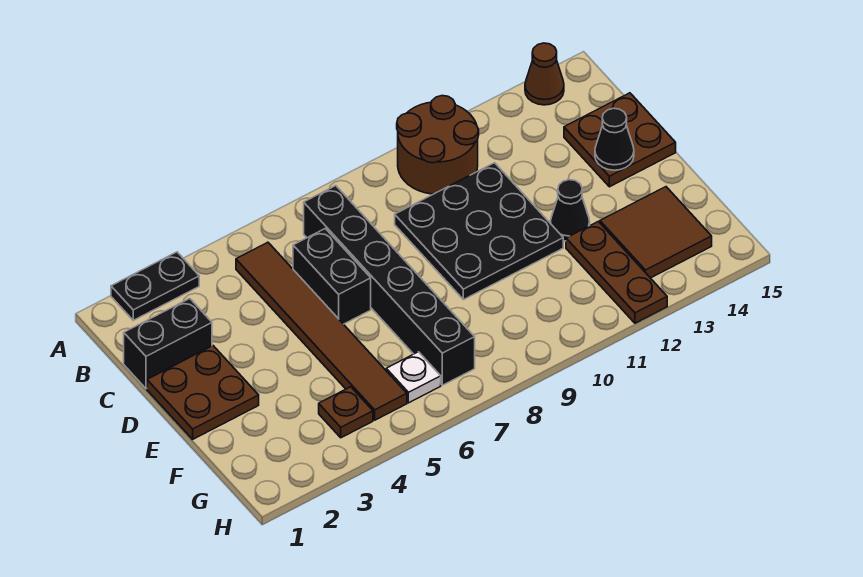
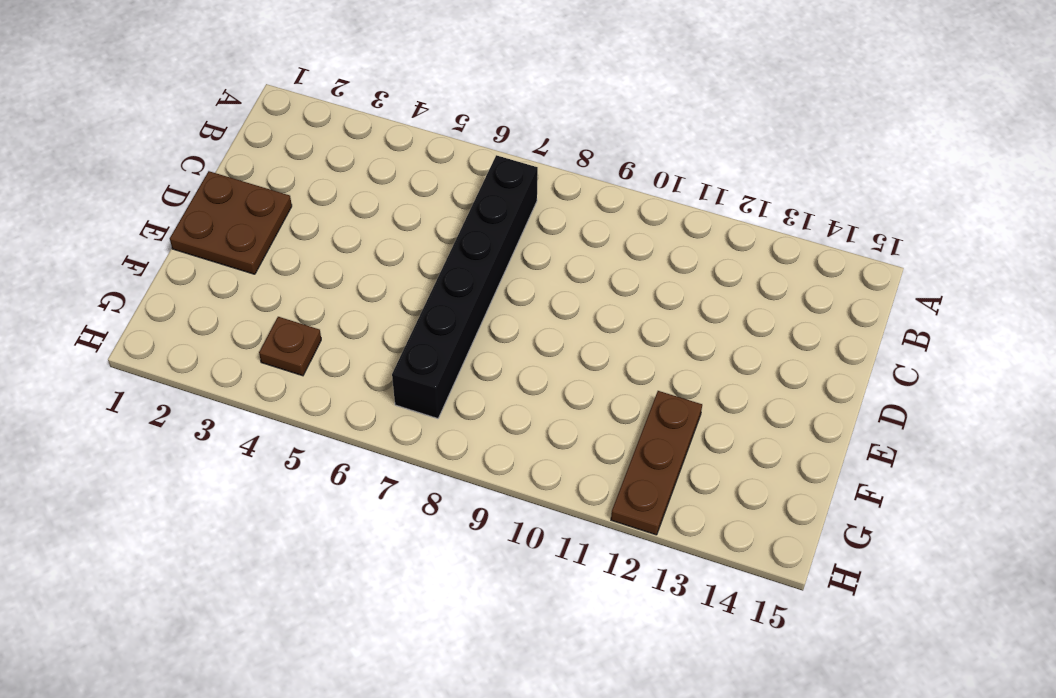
none -> black plate A2:A3 level 1
none -> brown round brick A10:B11 level 1
none -> brown cone A14 level 1

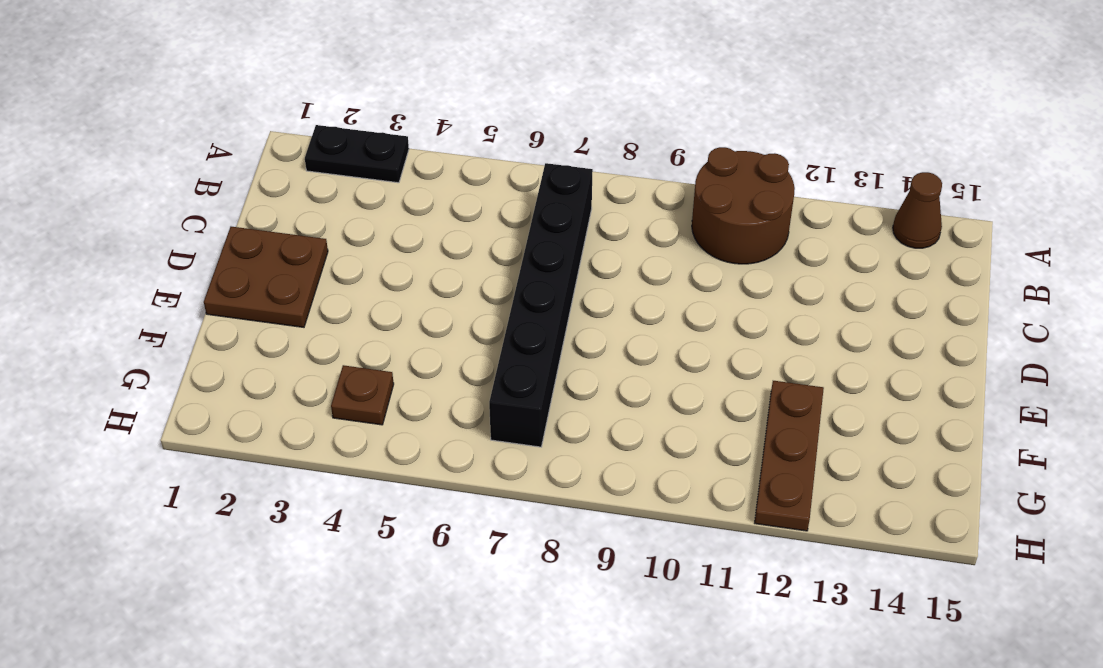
none -> brown tile B5:G5 level 1
none -> black brick C1:C2 level 1
none -> black brick C6:D6 level 1

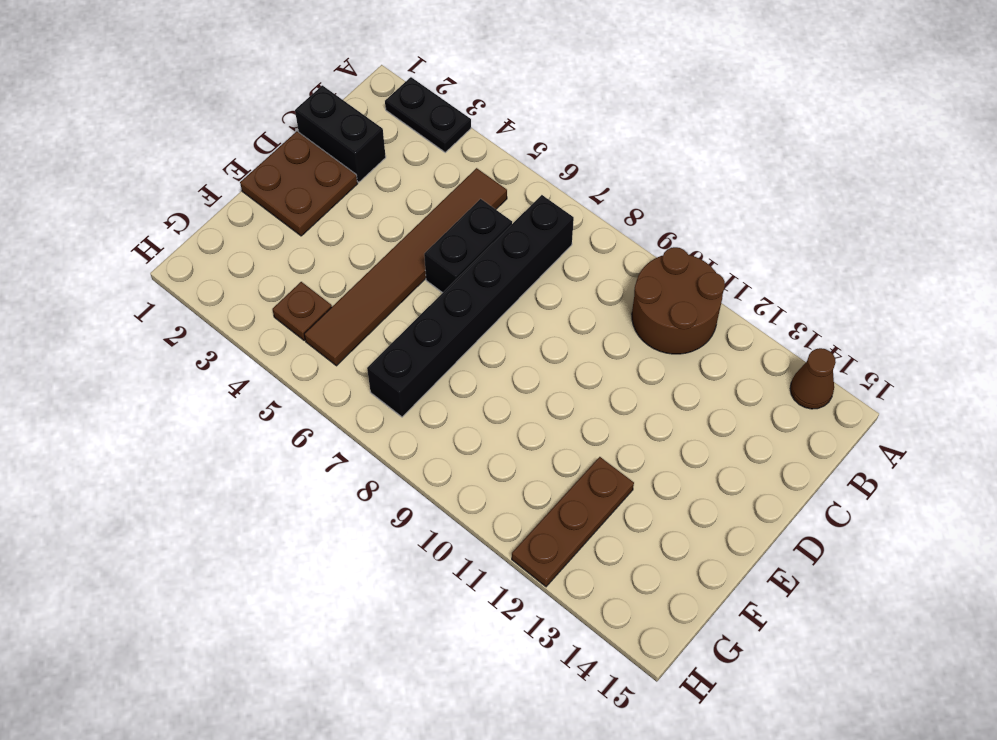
none -> black plate C9:E11 level 1
none -> brown plate C14:D15 level 1
none -> black cone E12 level 1

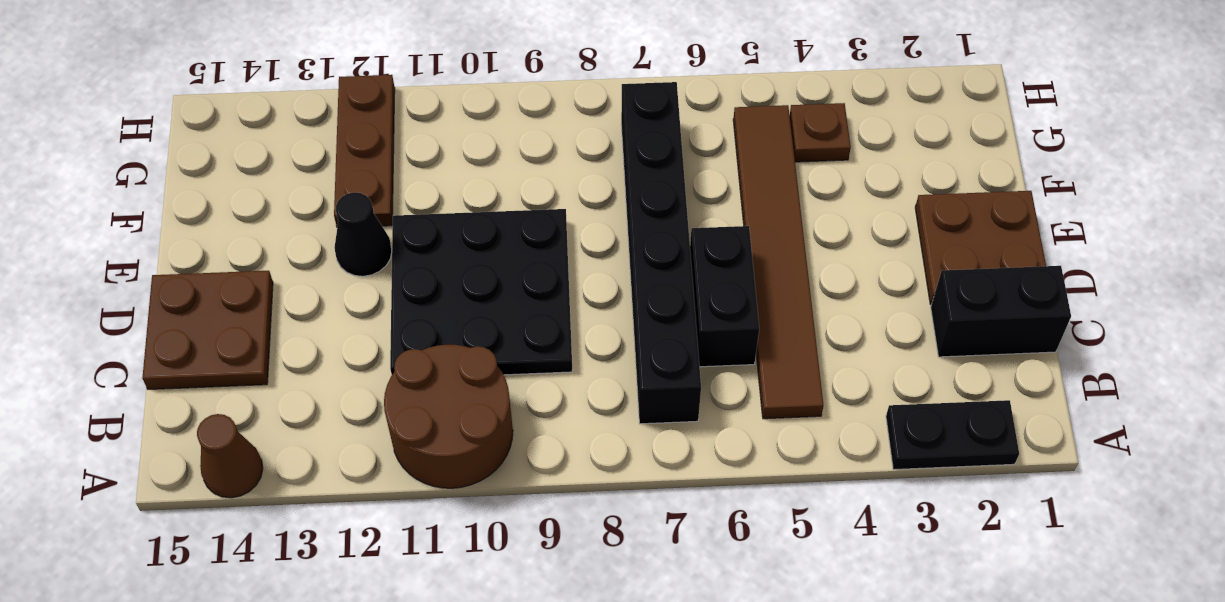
none -> brown tile F13:G14 level 1
none -> white plate G6 level 1
none -> black cone D14 level 2

